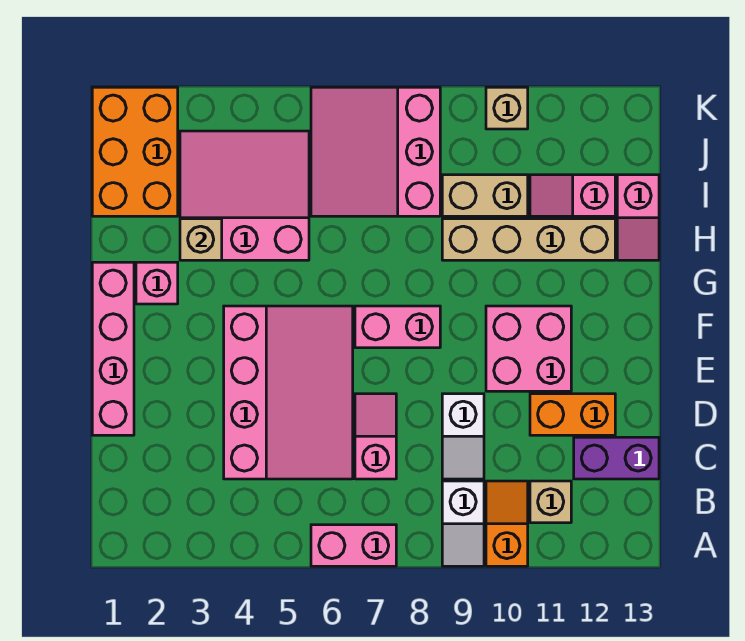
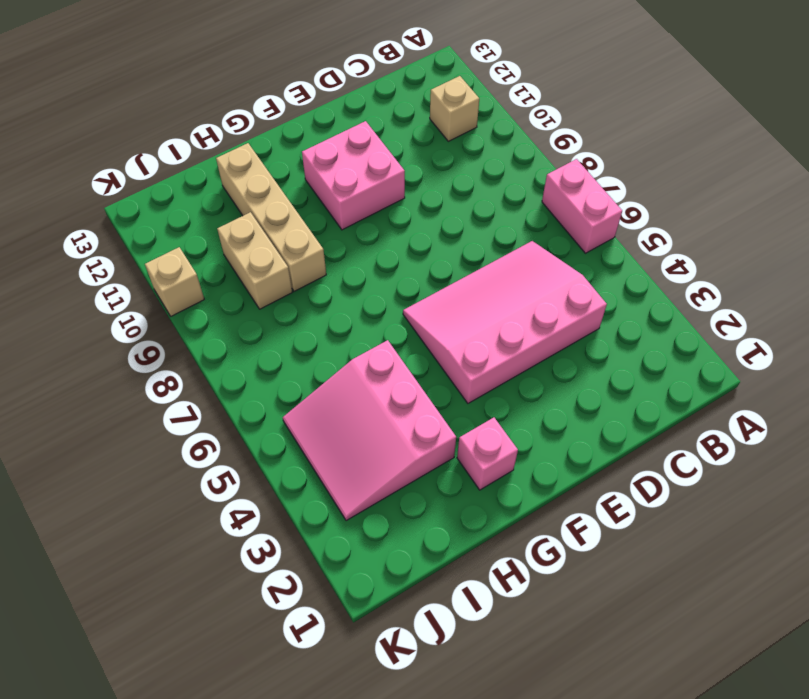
none -> white slope A9:B9 level 1 top B
none -> orange slope A10:B10 level 1 top A
none -> pink slope C7:D7 level 1 top C

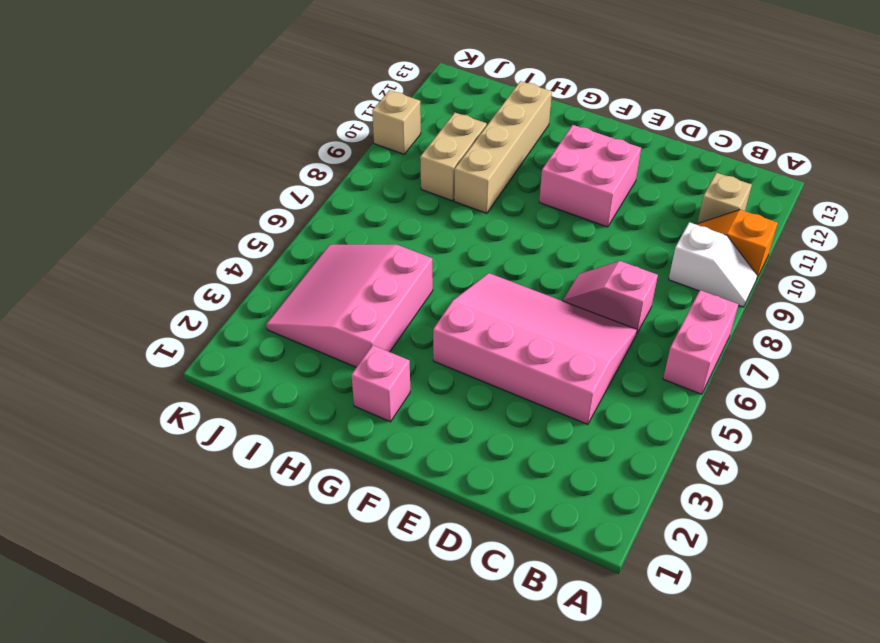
none -> white slope C9:D9 level 1 top D
none -> purple brick C12:C13 level 1
none -> pink brick D1:G1 level 1

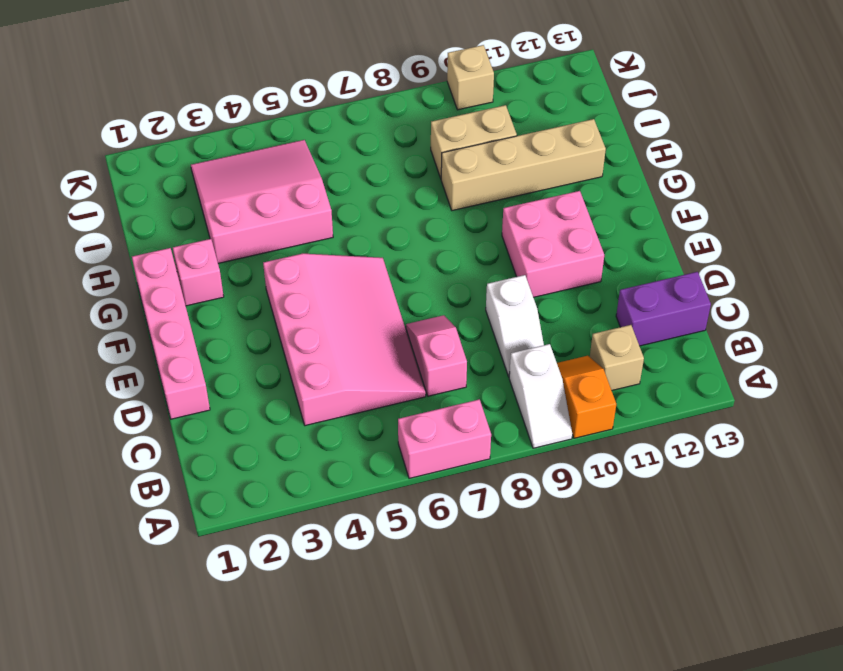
none -> orange brick D11:D12 level 1
none -> pink brick F7:F8 level 1
none -> pink slope H13:I13 level 1 top I

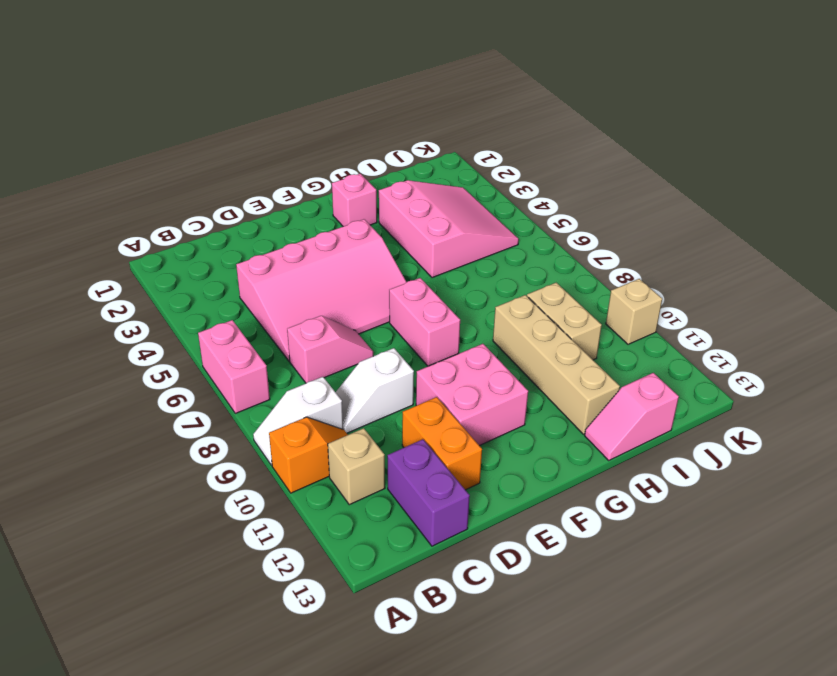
none -> pink brick D1:G1 level 1
none -> orange brick I1:K2 level 1
none -> pink slope I6:K8 level 1 top 8

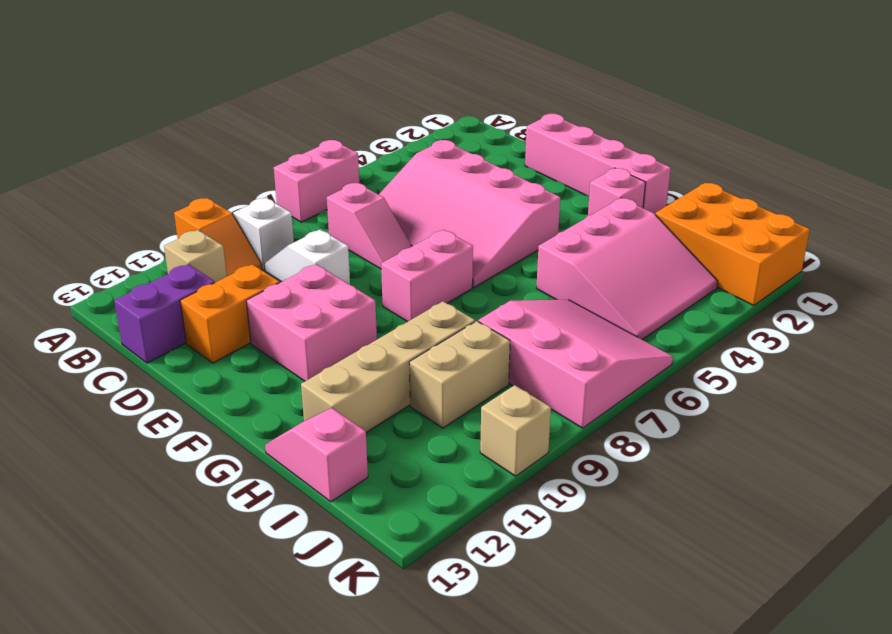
none -> pink slope I11:I12 level 1 top 12
none -> tan brick H3 level 2

